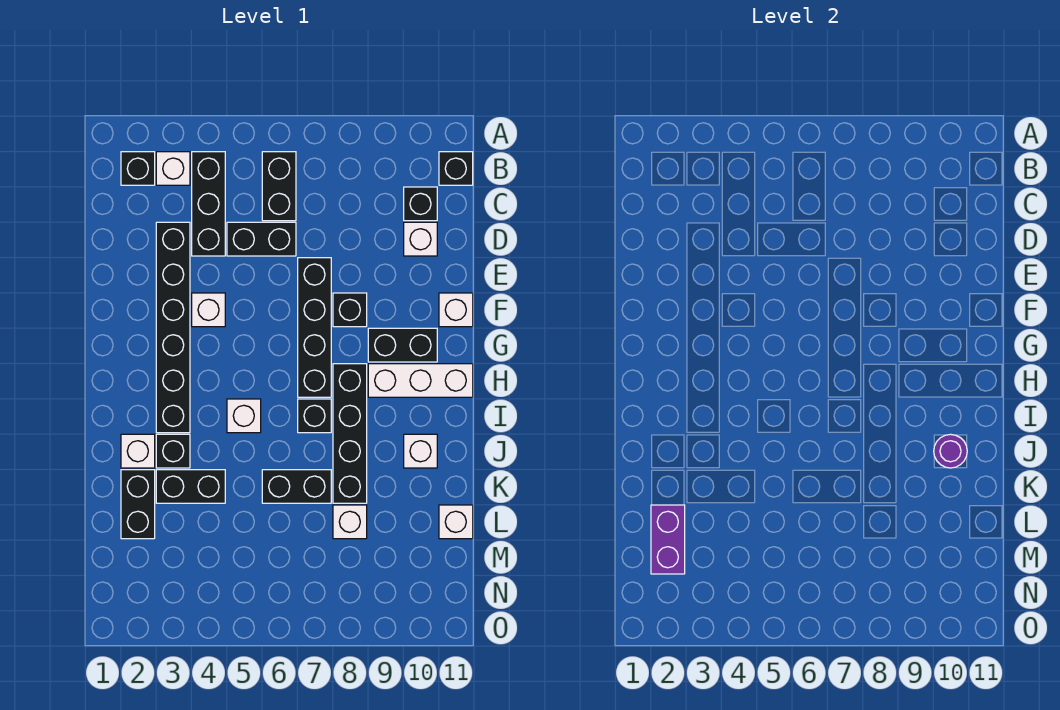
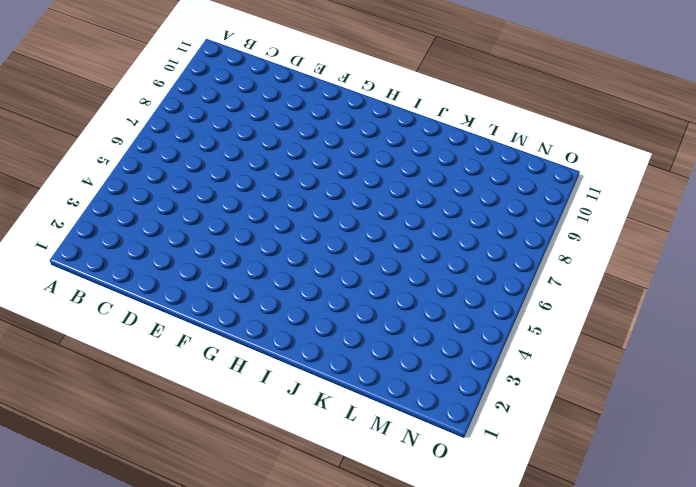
none -> black brick B2 level 1
none -> white brick B3 level 1
none -> black brick B4:D4 level 1

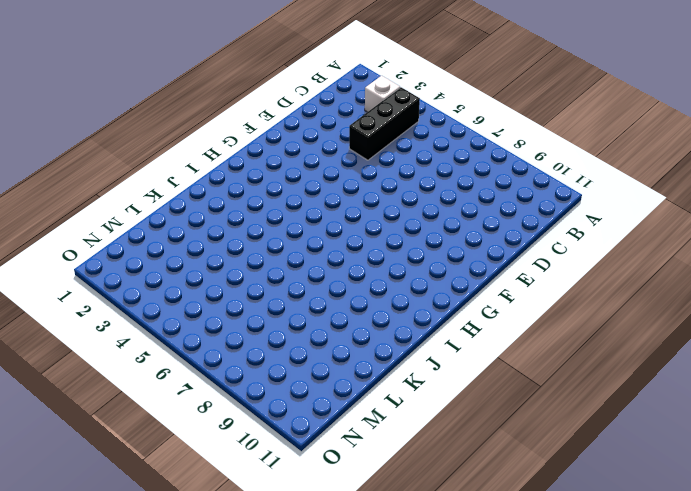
none -> black brick B2 level 1
none -> black brick B6:C6 level 1
none -> black brick B11 level 1

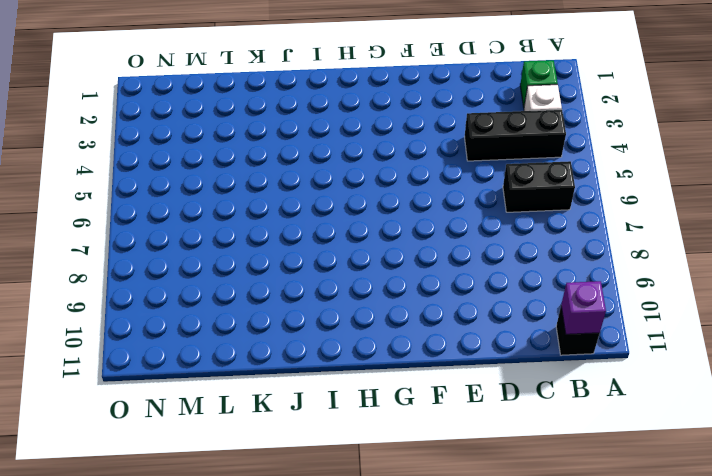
green brick B2 level 1 -> black brick B2 level 1
purple brick B11 level 2 -> none
none -> black brick C10 level 1
none -> black brick D3:I3 level 1
none -> black brick D5:D6 level 1

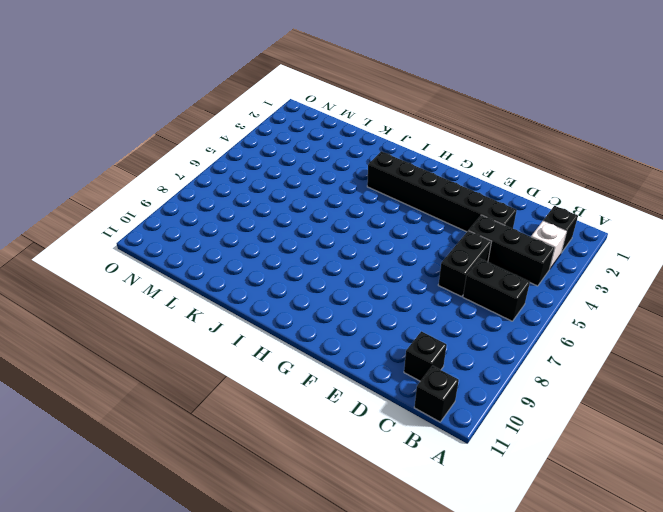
none -> white brick D10 level 1
none -> black brick E7:H7 level 1
none -> white brick F4 level 1

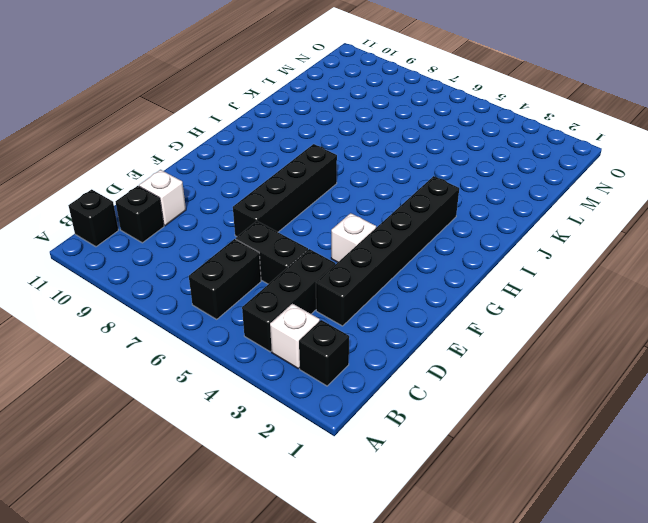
none -> black brick F8 level 1
none -> white brick F11 level 1
none -> black brick G9:G10 level 1

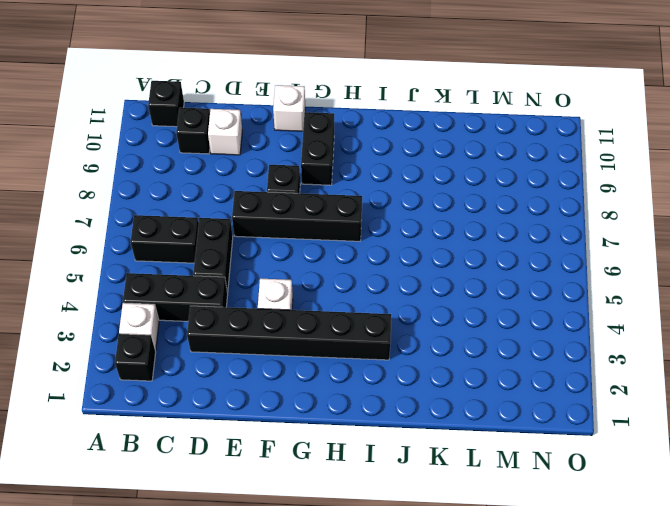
none -> black brick H8:K8 level 1
none -> white brick H9:H11 level 1
none -> white brick I5 level 1

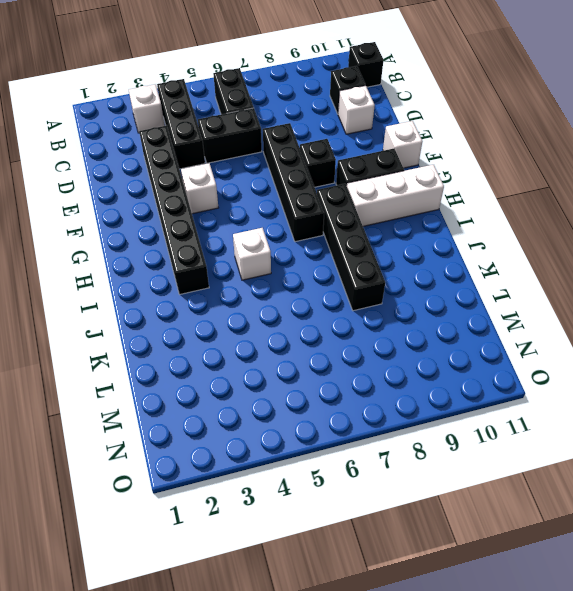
none -> black brick B2 level 1
none -> black brick I7 level 1
none -> white brick J2 level 1

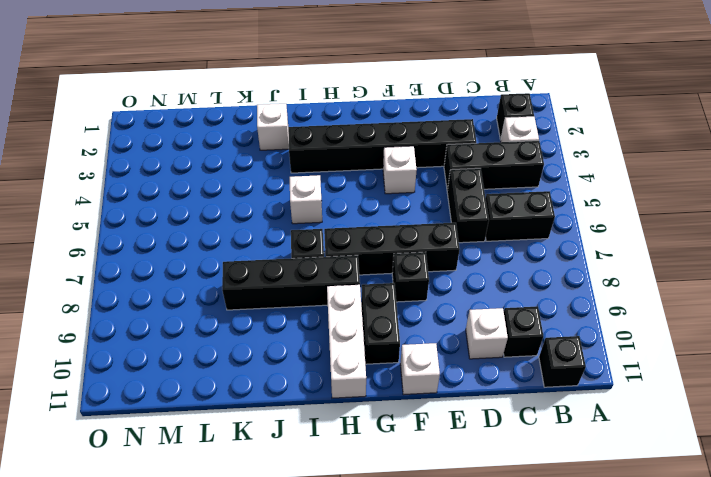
none -> black brick J3 level 1
none -> white brick J10 level 1
none -> black brick K2:L2 level 1

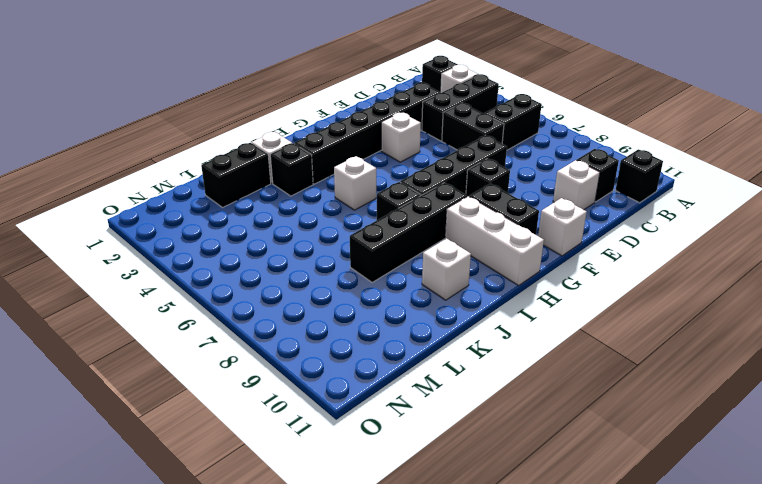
none -> black brick K3:K4 level 1
none -> black brick K6:K7 level 1
none -> white brick L8 level 1

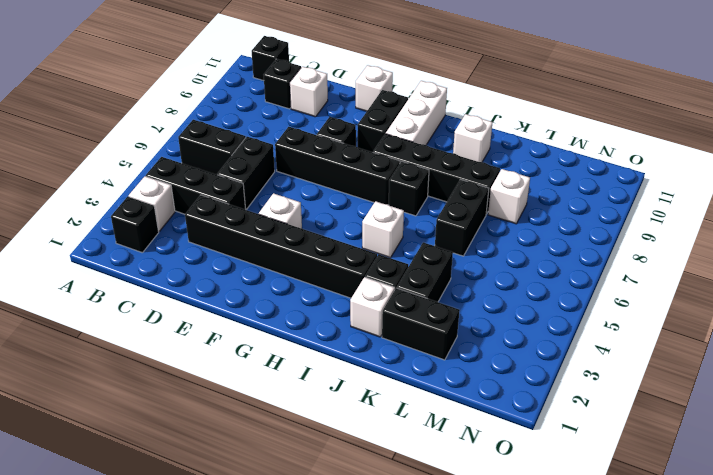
none -> white brick L11 level 1
none -> purple round brick J10 level 2
none -> purple brick L2:M2 level 2

